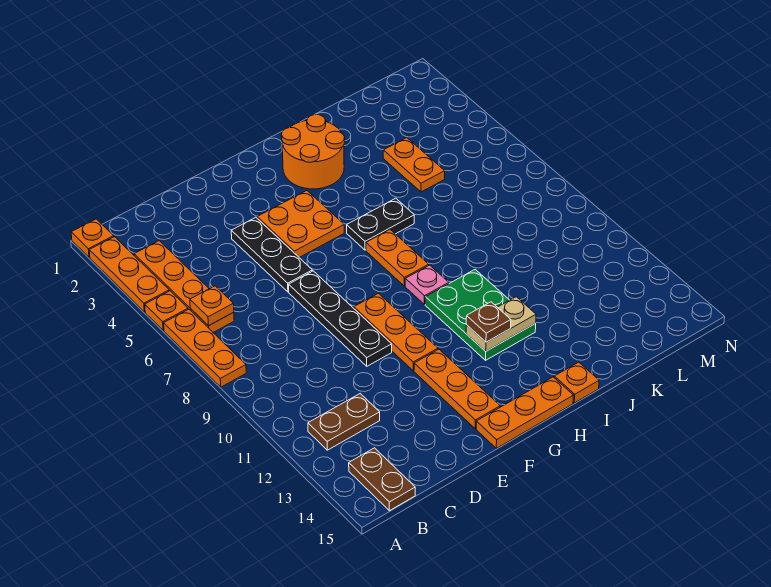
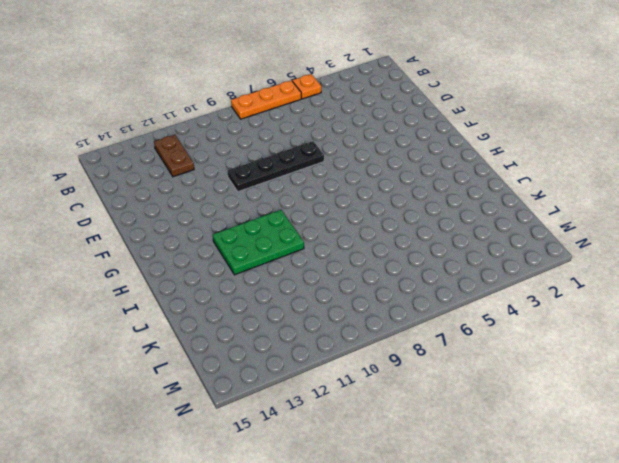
none -> orange plate A1 level 1
none -> orange plate A2:A4 level 1
none -> orange plate B3:B6 level 1

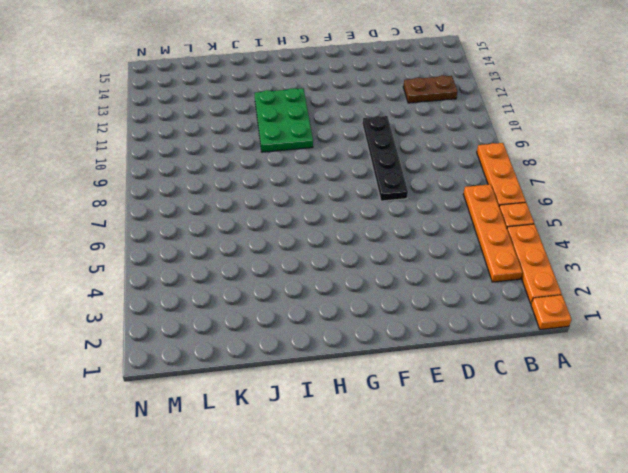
none -> brown plate B14:B15 level 1
none -> black plate E4:E6 level 1
none -> orange plate F4:G5 level 1

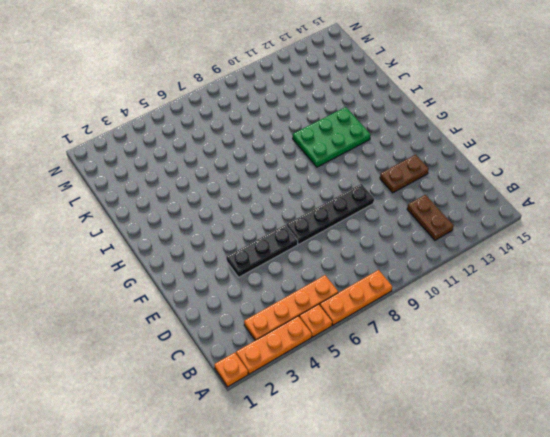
brown plate E12:E13 level 1 -> brown plate B14:B15 level 1
none -> orange plate F4:G5 level 1
none -> orange plate F9:F11 level 1
none -> orange plate F12:F14 level 1

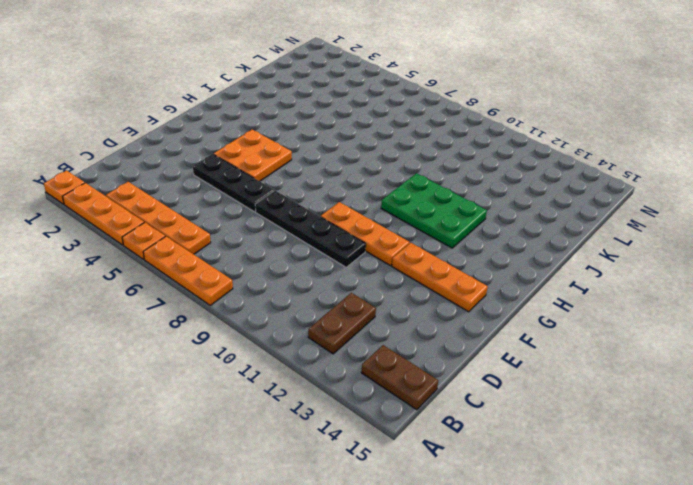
none -> orange plate F15:H15 level 1
none -> orange round brick H2:I3 level 1
none -> black plate H6:I6 level 1

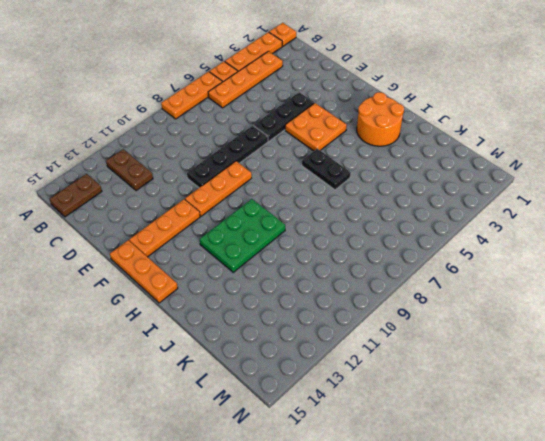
none -> orange plate H7:H8 level 1
none -> pink plate H9 level 1
none -> orange plate I15 level 1

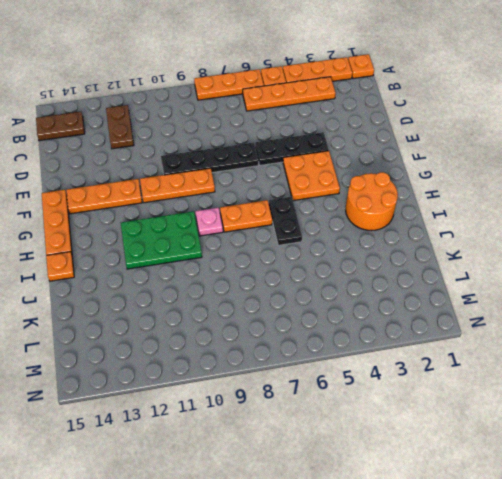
none -> orange plate K4:K5 level 1
none -> orange plate B6 level 2
none -> tan plate H12:I12 level 2

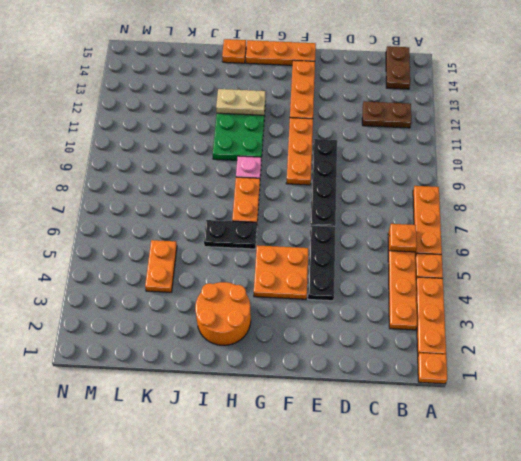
none -> brown plate H12 level 3

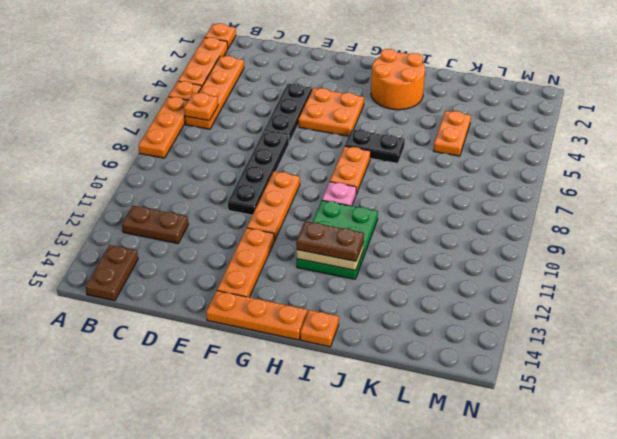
brown plate H12:I12 level 3 -> brown plate H12 level 3

